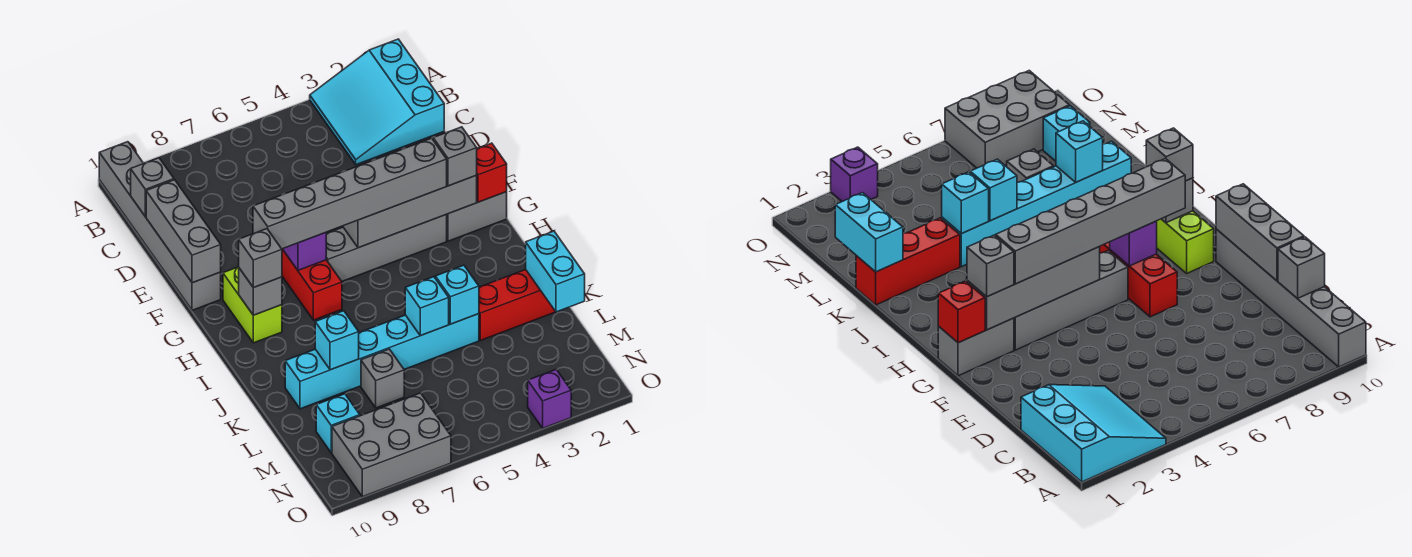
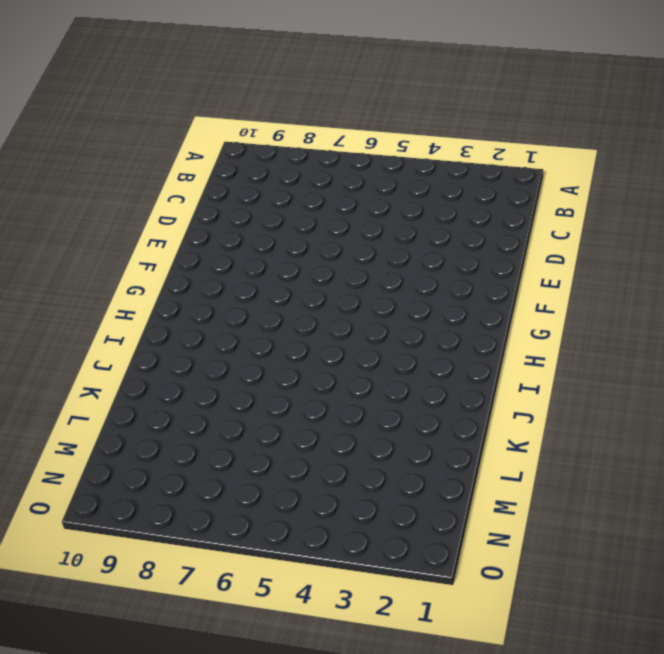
none -> cyan slope A1:C3 level 1 top 1
none -> grey brick A10:F10 level 1
none -> red brick F7:H7 level 1

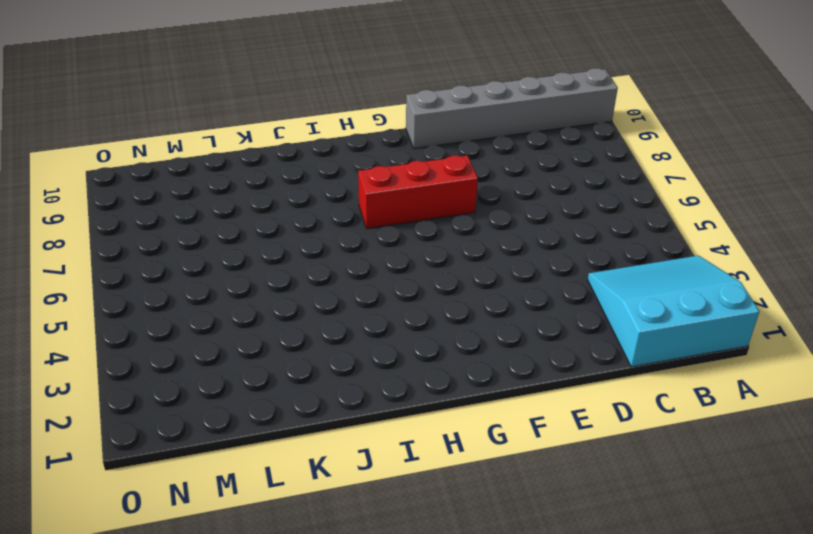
none -> grey brick G1:G2 level 1
none -> grey brick G3:G6 level 1
none -> lime brick G9:H9 level 1

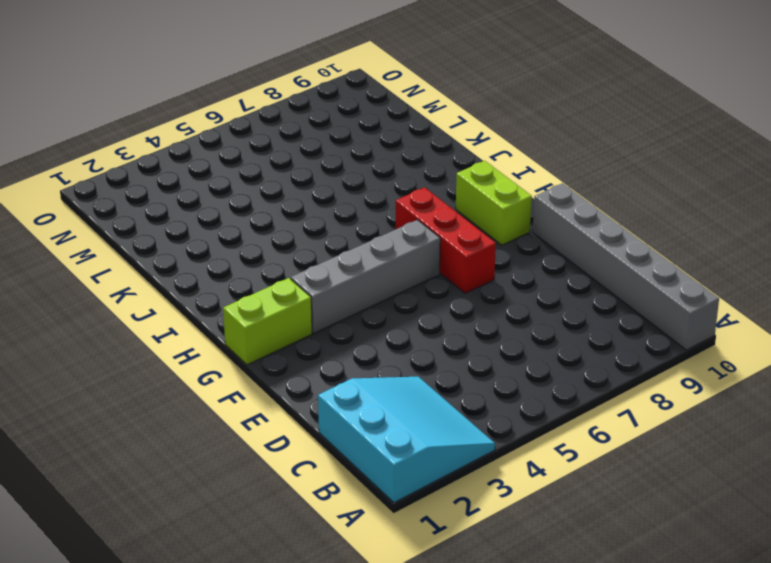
lime brick G1:G2 level 1 -> grey brick G1:G2 level 1
none -> red brick K1:K3 level 1
none -> cyan brick K4:K9 level 1
none -> grey brick L7 level 1

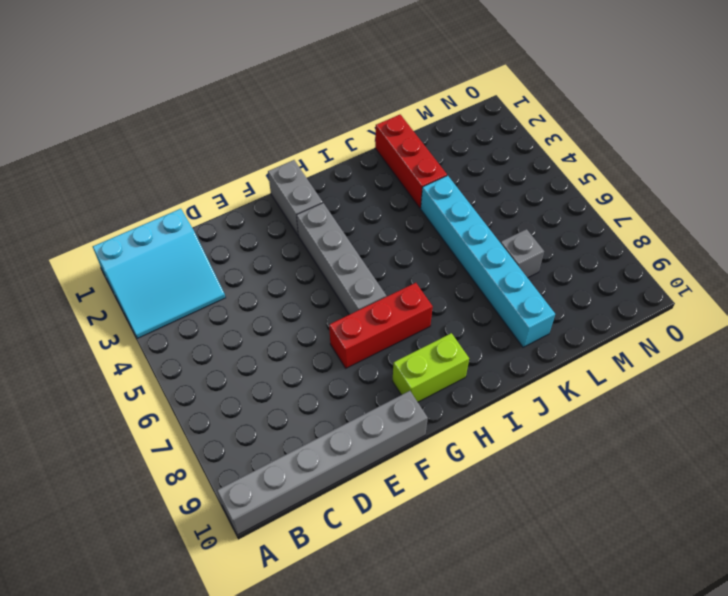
none -> cyan brick M9 level 1
none -> grey brick N7:O9 level 1
none -> purple brick O3 level 1

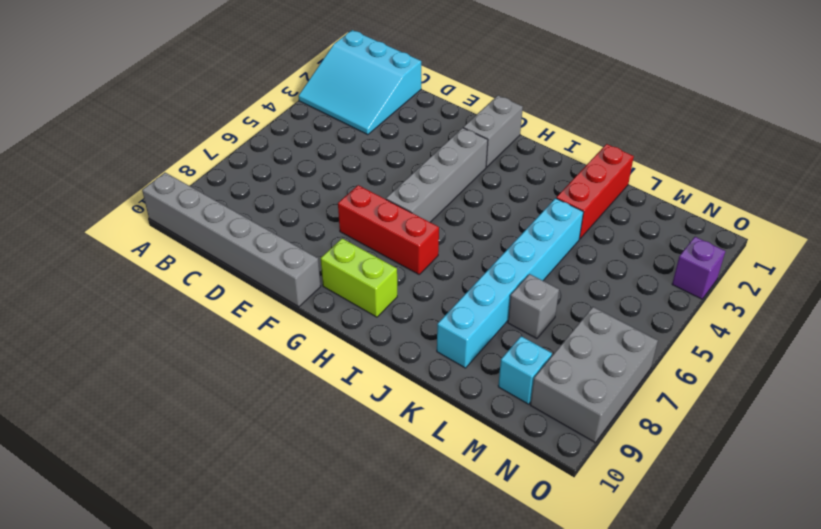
none -> grey brick C10 level 2
none -> grey brick D10:F10 level 2
none -> red brick G1 level 2

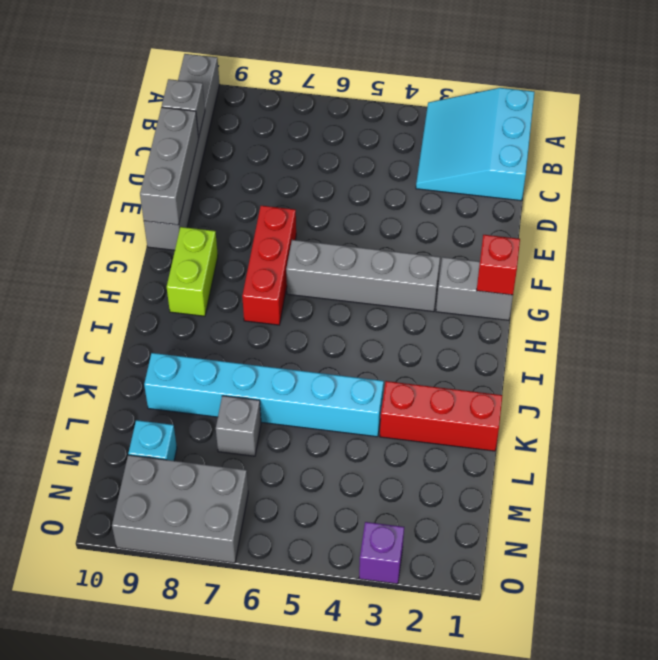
none -> grey brick G2:G5 level 2
none -> purple brick G7 level 2
none -> grey brick H9 level 2

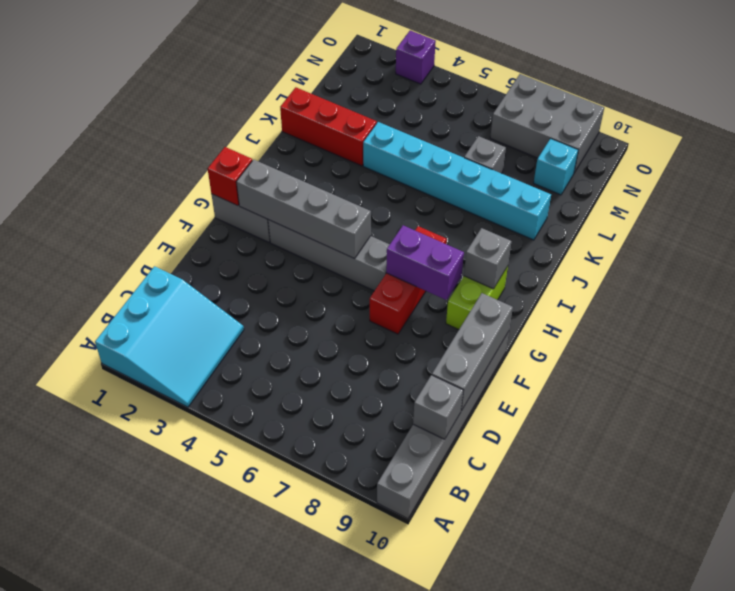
purple brick G7:G8 level 2 -> purple brick G7 level 2
none -> cyan brick K1:L1 level 2
none -> cyan brick K4 level 2
none -> cyan brick K5 level 2

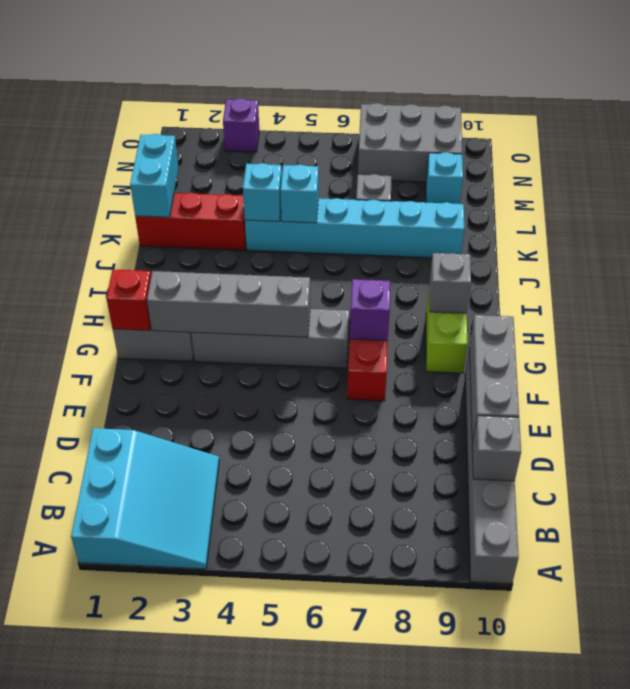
none -> cyan brick K8 level 2
none -> grey brick G2 level 3
none -> grey brick G3:G8 level 3

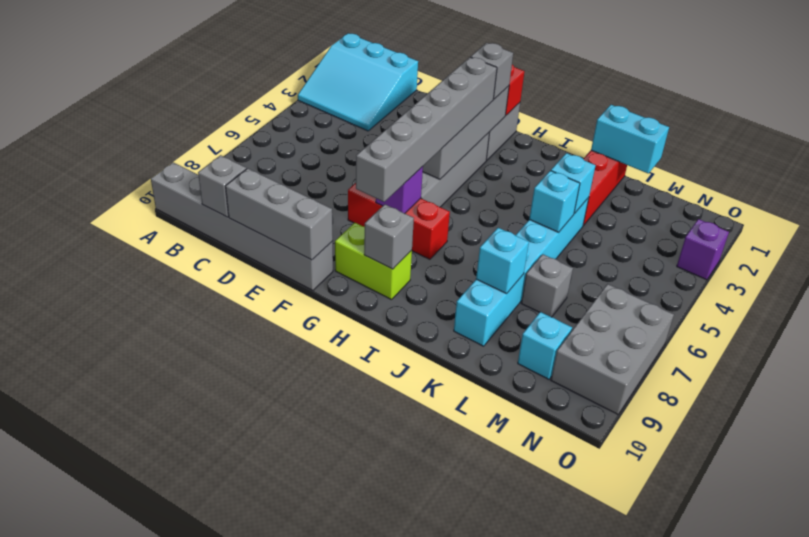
none -> grey brick H9 level 3

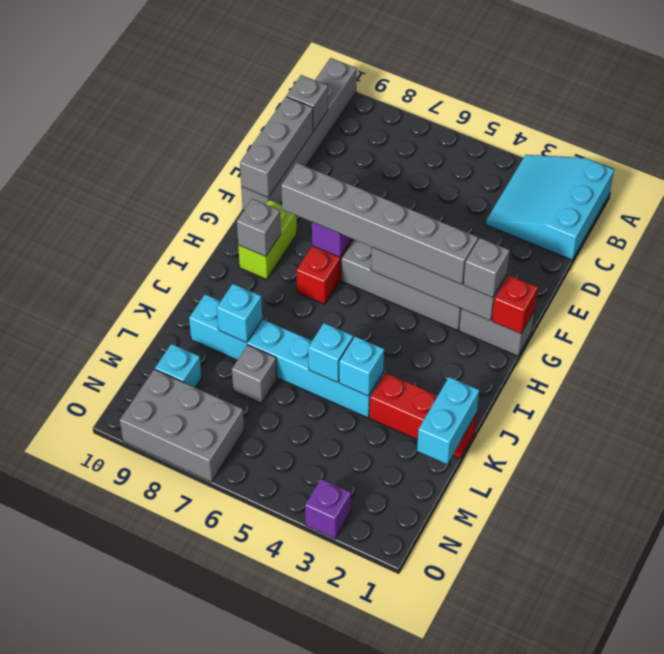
none -> grey brick H9 level 3

